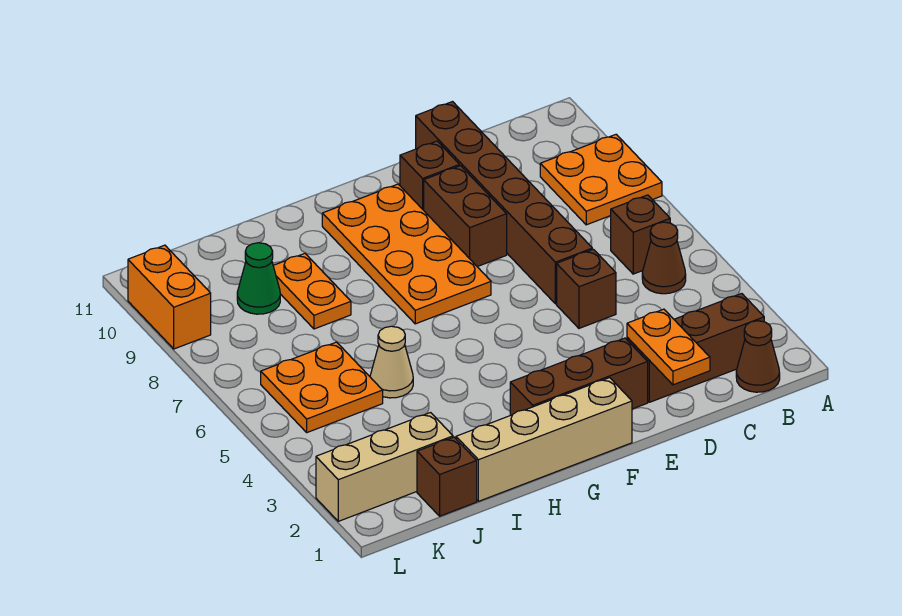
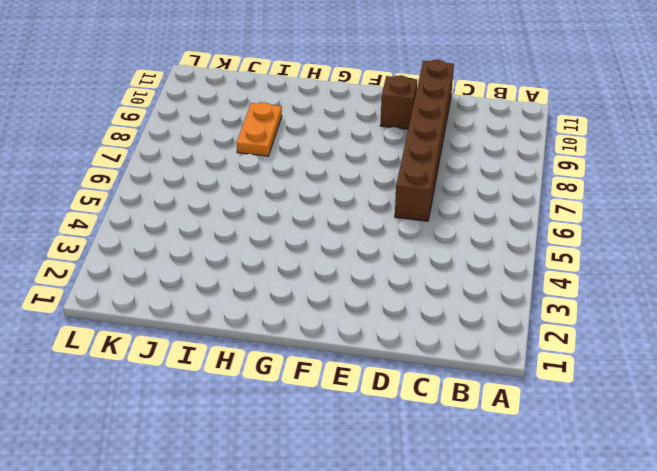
none -> orange plate A8:B9 level 1
none -> brown cone B1 level 1
none -> brown brick B2:D2 level 1

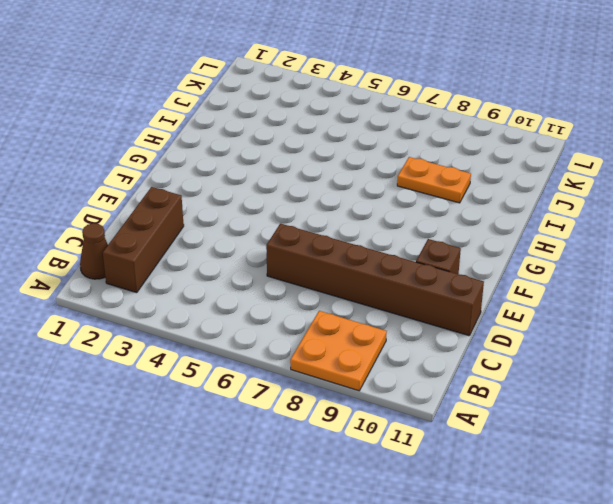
none -> brown cone B5 level 1
none -> brown brick B6 level 1
none -> brown brick D5 level 1

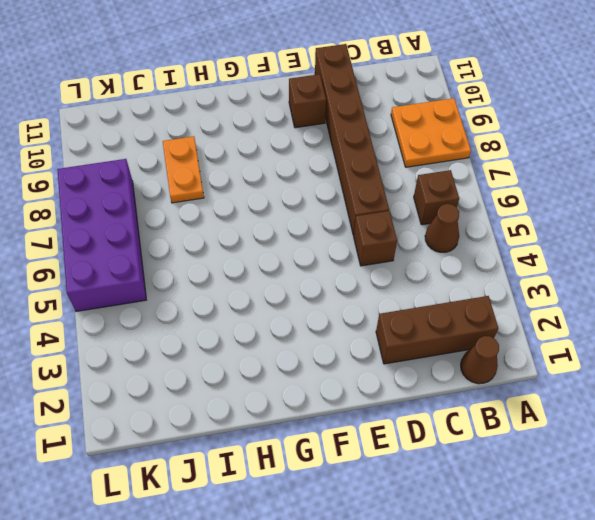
purple brick K5:L8 level 1 -> orange plate J5:K6 level 1
none -> brown brick E2:G2 level 1
none -> brown brick E8:E9 level 1
none -> tan brick F1:I1 level 1

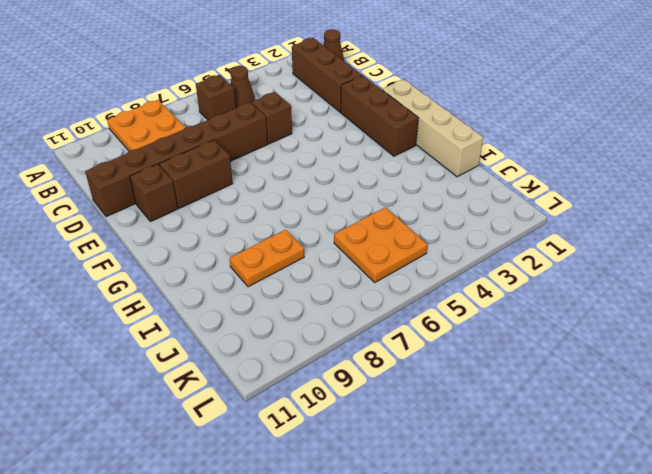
none -> orange plate F7:G10 level 1
none -> tan cone I5 level 1
none -> brown brick J1 level 1

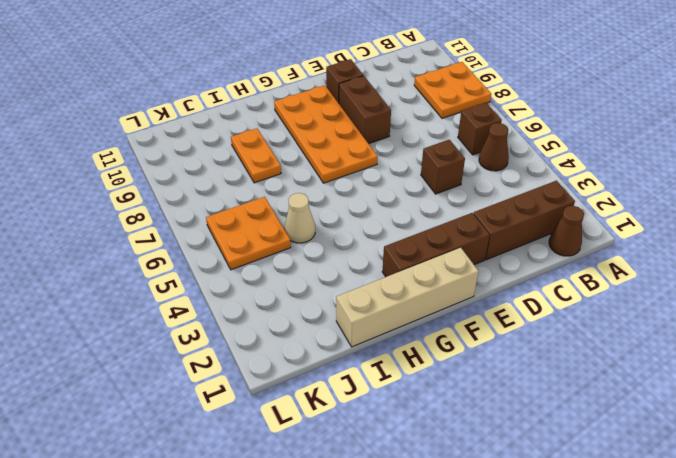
none -> brown brick D6:D11 level 1
none -> brown brick J1 level 1
none -> tan brick J2:L2 level 1

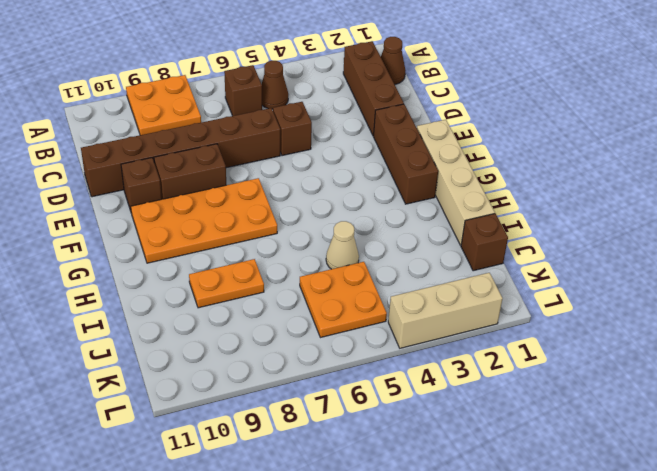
tan brick L2:L4 level 1 -> tan brick J2:L2 level 1
none -> green cone J9 level 1
none -> orange brick L9:L10 level 1
none -> orange plate D1:D2 level 2

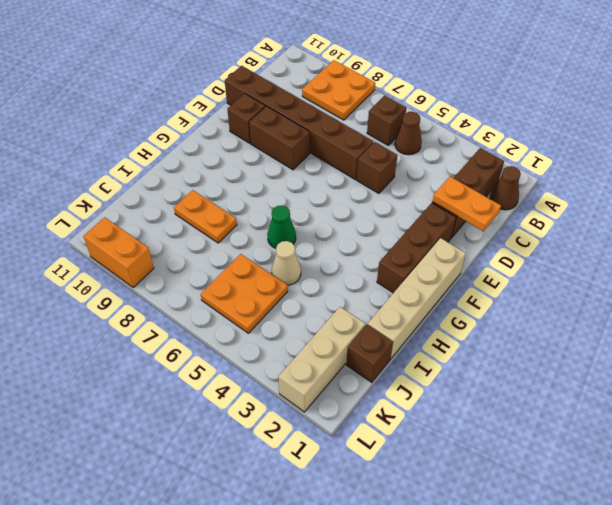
green cone H6 level 1 -> green cone J9 level 1
none -> orange plate F7:G10 level 1

